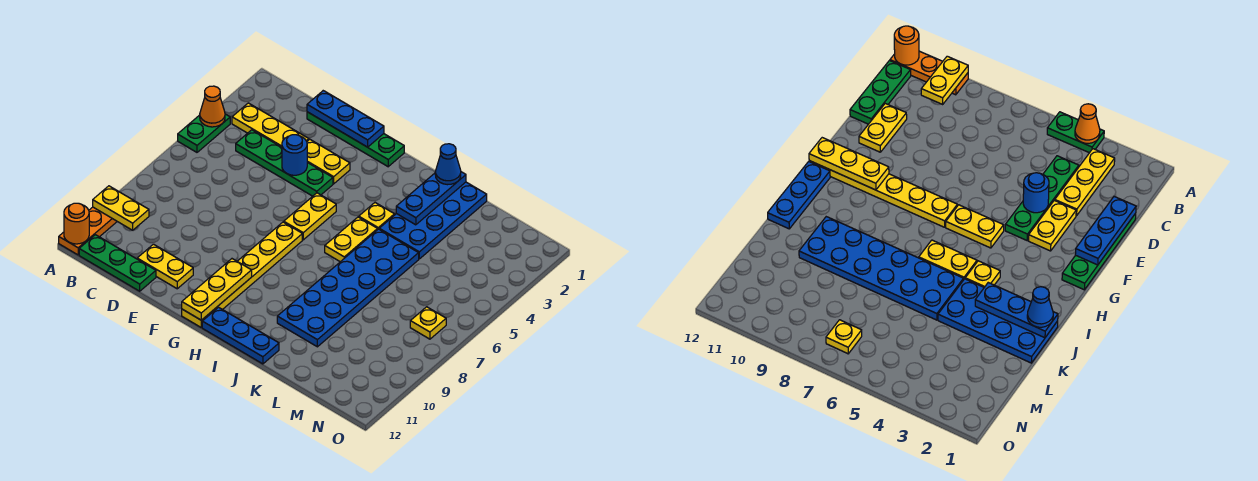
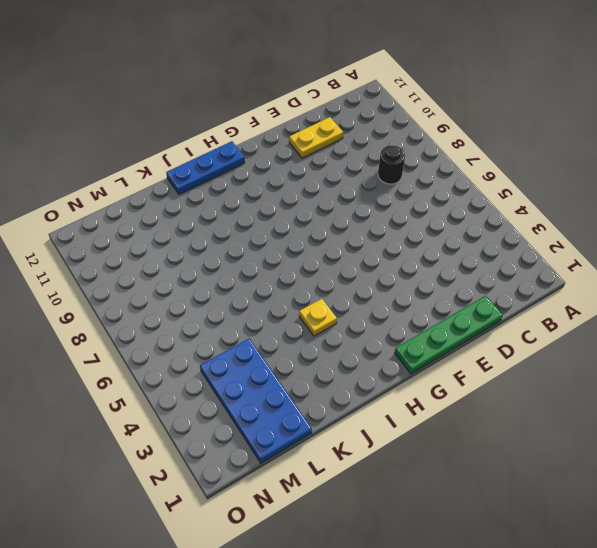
black round brick C8 level 1 -> none
blue plate L1:M4 level 1 -> blue plate J1:K4 level 1
none -> green plate A4:A5 level 1
none -> orange plate A10:A12 level 1
none -> yellow plate B3:D3 level 1

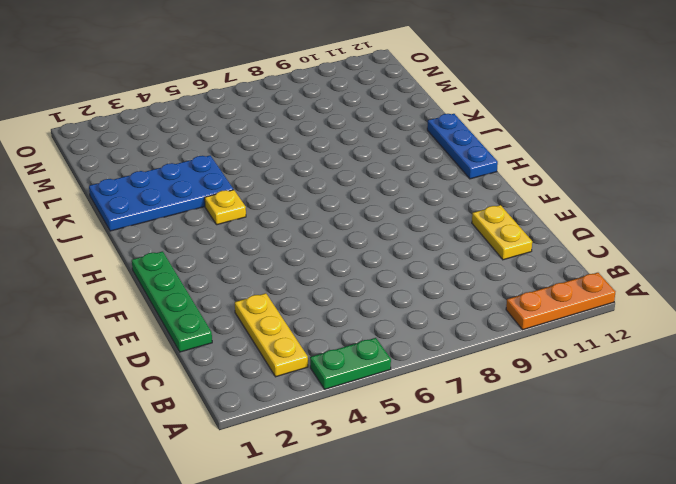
none -> green plate B12:D12 level 1
none -> green plate C4:F4 level 1
none -> yellow plate E3:F3 level 1

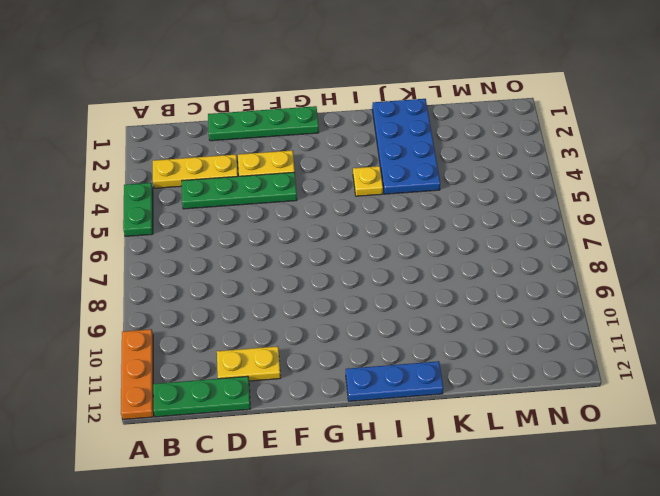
none -> yellow plate G5:G6 level 1
none -> yellow plate G7:G12 level 1
none -> yellow plate I5:I6 level 1

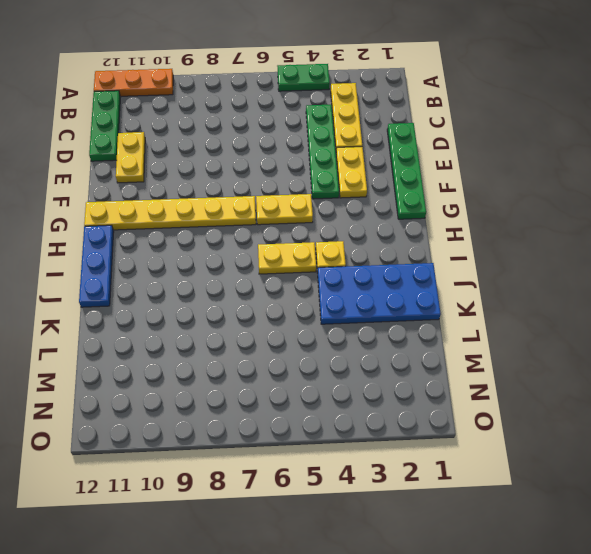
none -> blue plate J5:K10 level 1
none -> yellow plate N7 level 1
none -> orange cone A4 level 2

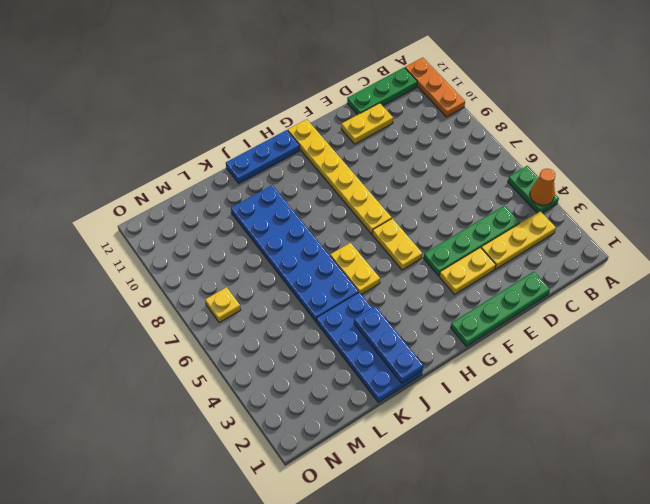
none -> yellow plate I4 level 1
none -> yellow plate A10:B10 level 2
none -> orange round brick A12 level 2

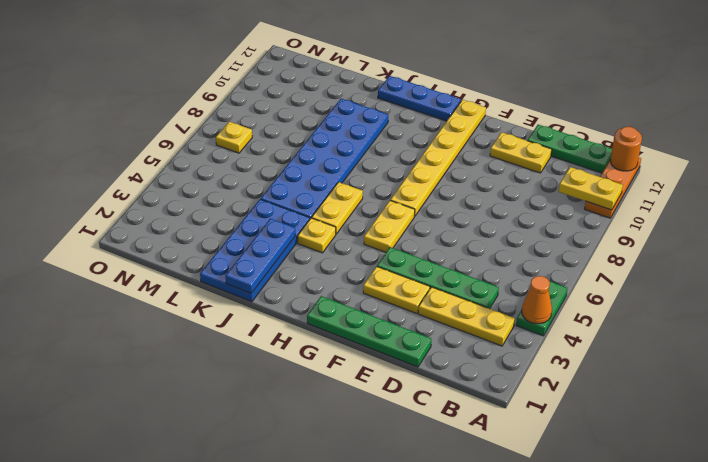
none -> blue plate D1:F1 level 2
none -> blue round brick E4 level 2
none -> yellow plate G10:G12 level 2

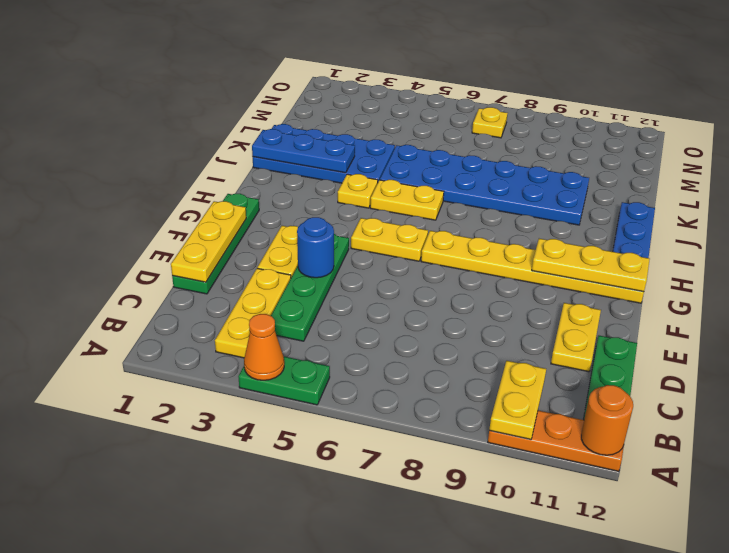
yellow plate D1:F1 level 2 -> blue plate D1:F1 level 2
none -> blue cone J1 level 3

